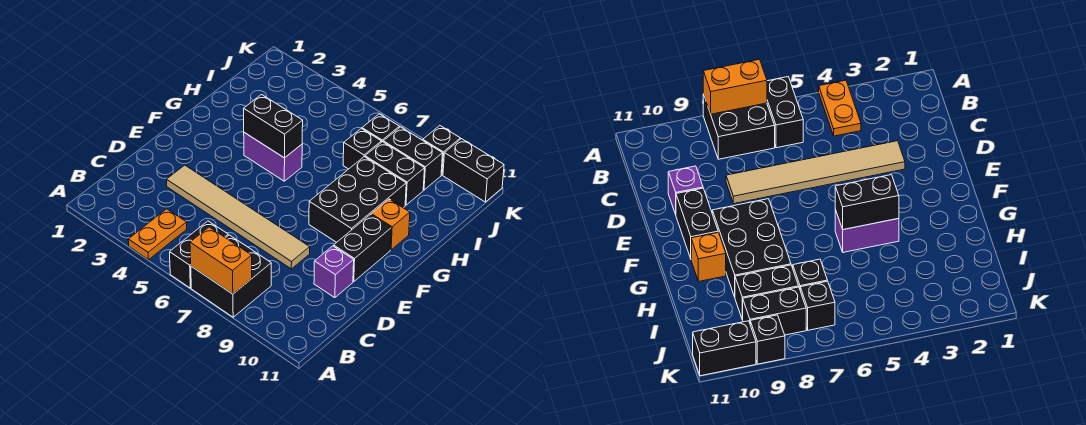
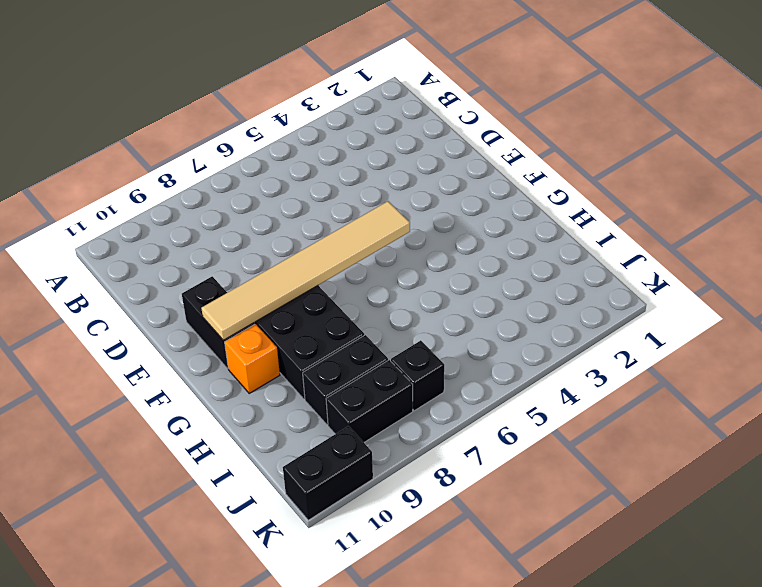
tan tile F5:F10 level 2 -> tan tile D3:D8 level 1
none -> orange plate A4:B4 level 1
none -> black brick A6:B6 level 1
none -> black brick A7:B8 level 1

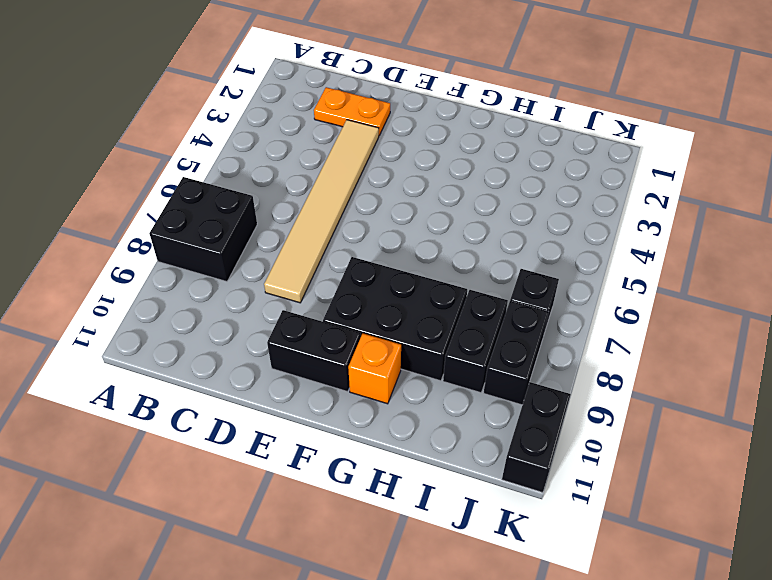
orange plate C2:D2 level 1 -> orange plate A4:B4 level 1
none -> black brick A6:B6 level 1
none -> purple brick D10 level 1
none -> purple brick G4:G5 level 1

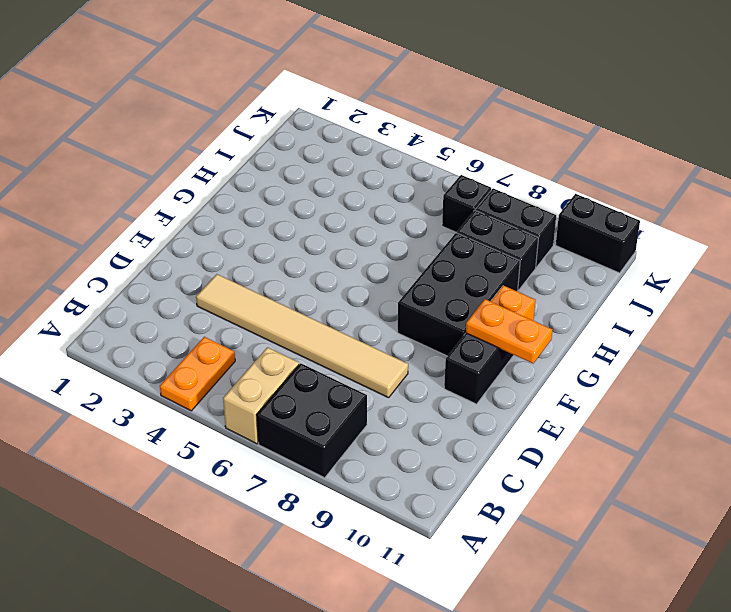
tan brick A6:B6 level 1 -> black brick A6:B6 level 1
orange plate F10:F11 level 2 -> none
none -> purple brick D10 level 1
none -> purple brick G4:G5 level 1
none -> black brick I7 level 1

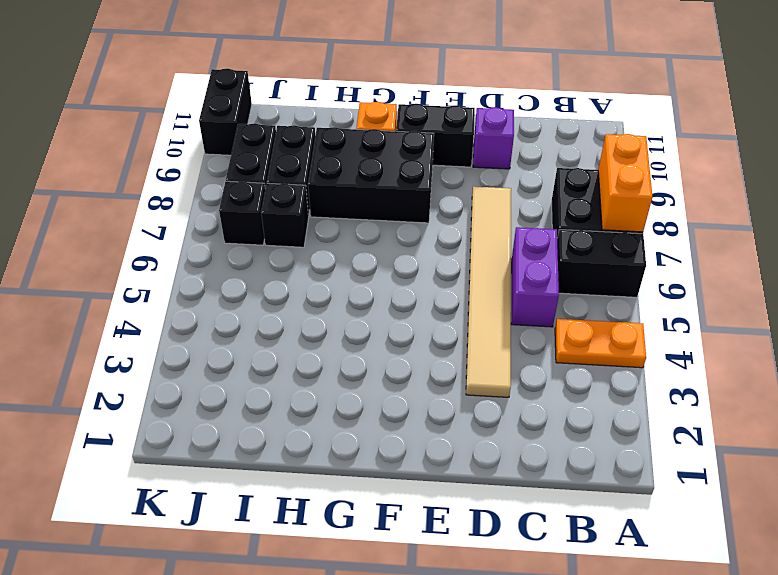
purple brick C5:C6 level 1 -> purple brick G4:G5 level 1
none -> black brick K9 level 1
none -> black brick G4:G5 level 2

